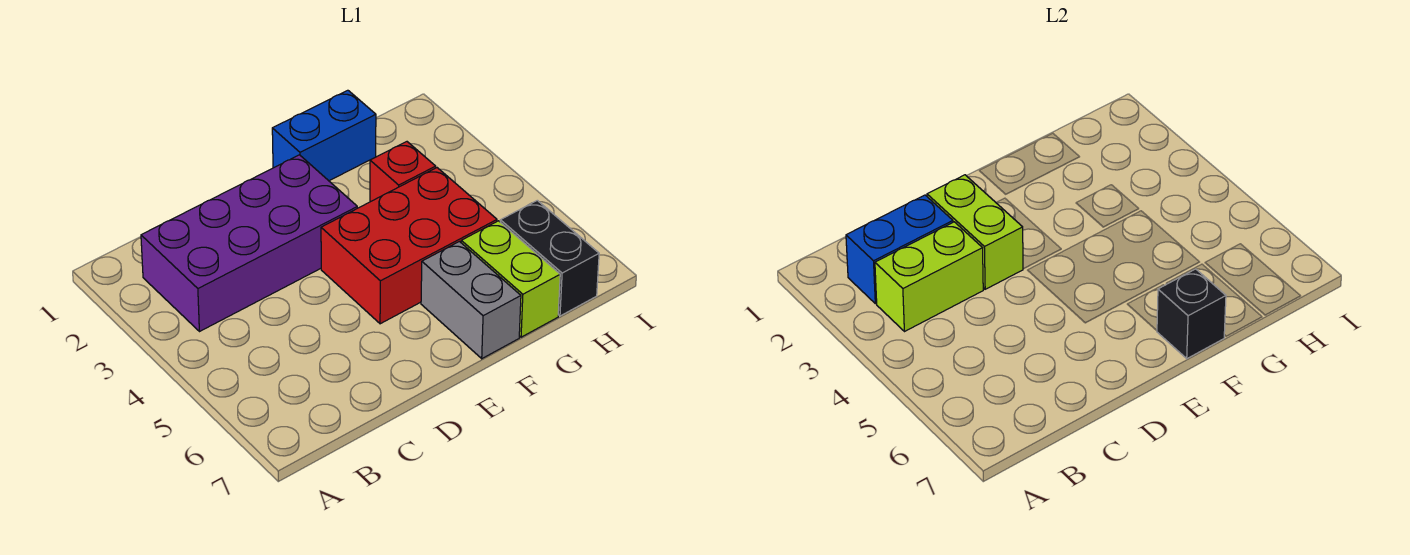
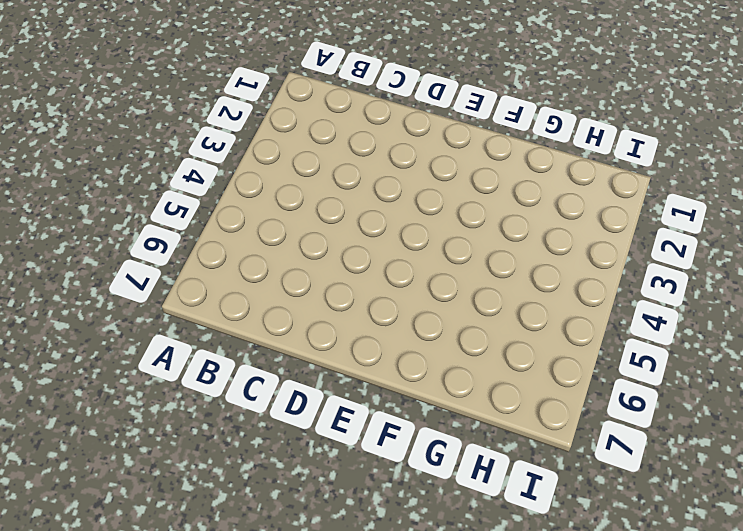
none -> purple brick B2:E3 level 1
none -> red brick E4:G5 level 1

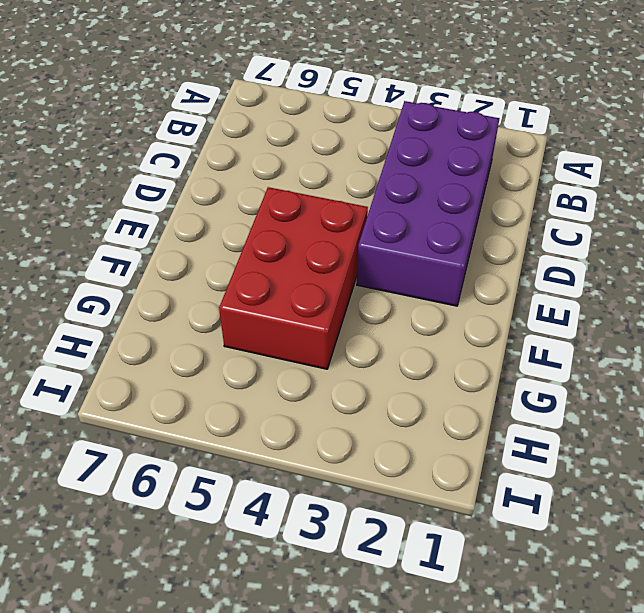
none -> blue brick F1:G1 level 1
none -> grey brick F6:F7 level 1

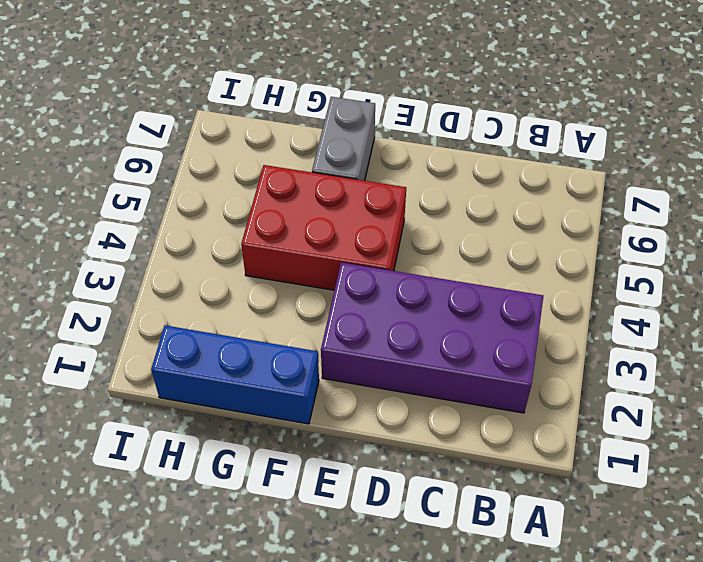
blue brick F1:H1 level 1 -> blue brick F1:G1 level 1
none -> red brick G3 level 1
none -> lime brick G6:G7 level 1

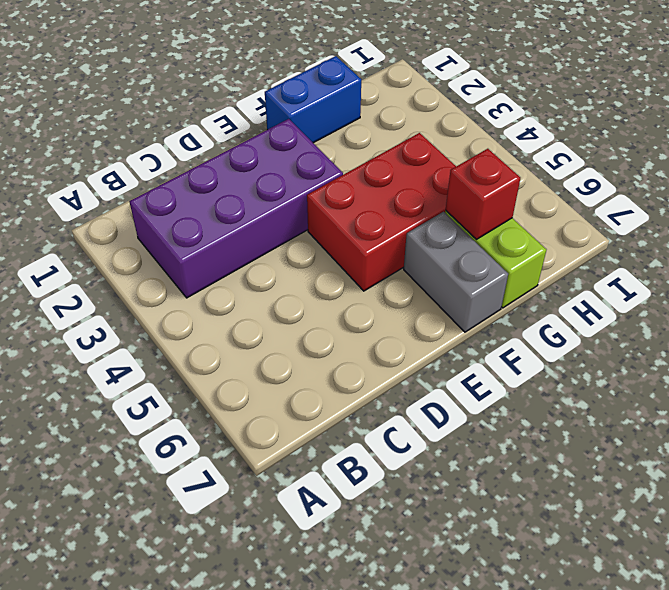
red brick G6 level 2 -> red brick G3 level 1
none -> black brick H6:H7 level 1
none -> blue brick B2:C2 level 2

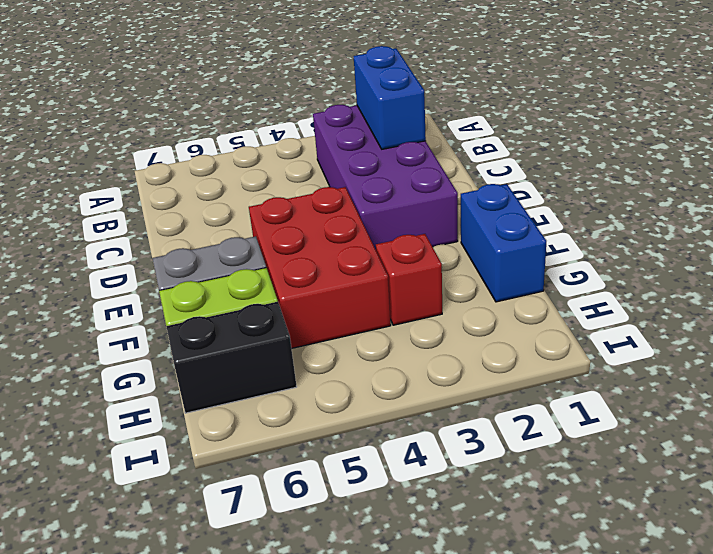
none -> lime brick B3:C3 level 2
none -> lime brick D2:D3 level 2

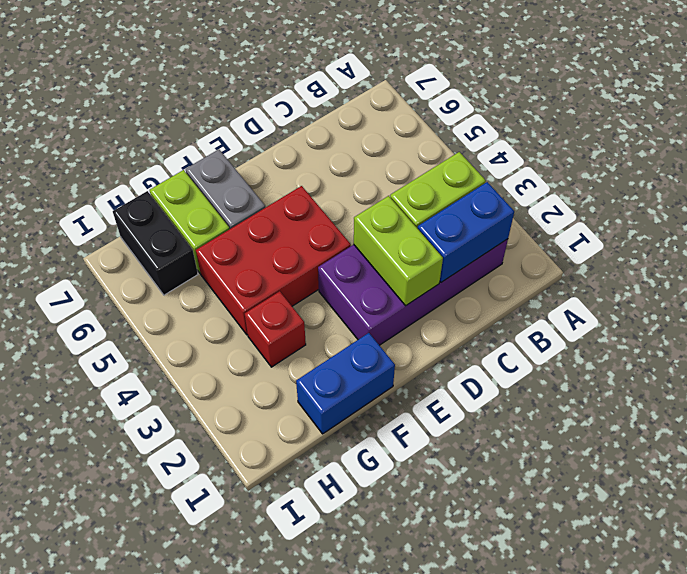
none -> black brick F7 level 2

